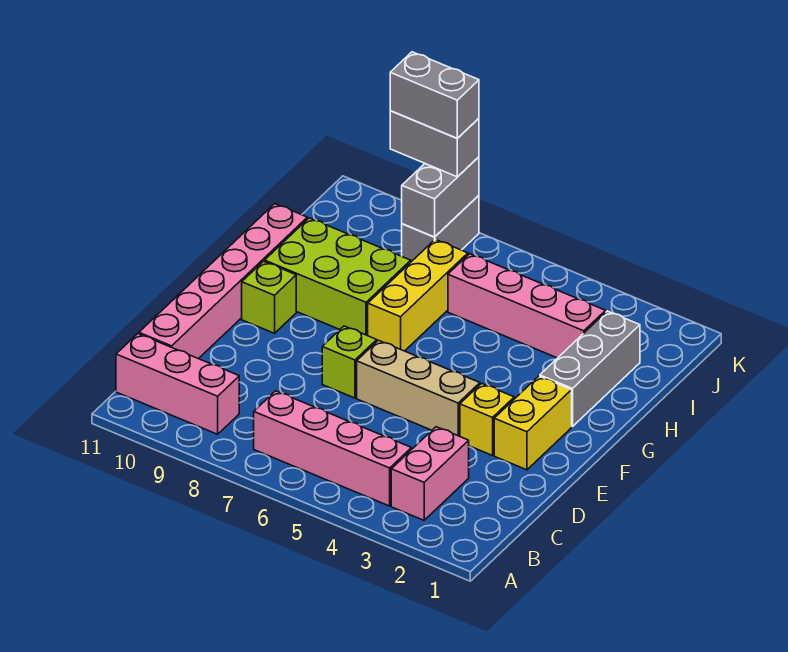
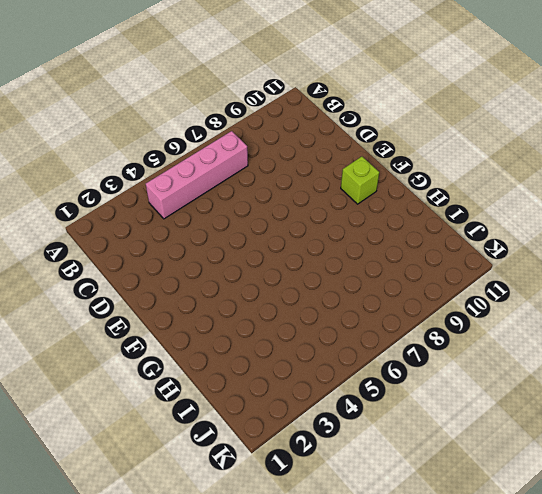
none -> pink brick B3:C3 level 1
none -> pink brick B9:B11 level 1
none -> pink brick C11:H11 level 1

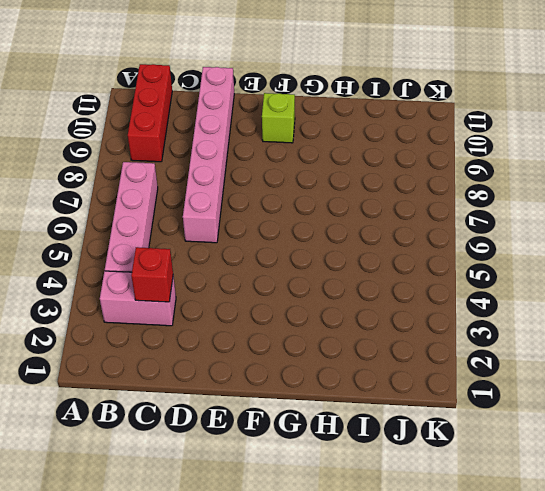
red brick B9:B11 level 1 -> pink brick B9:B11 level 1
red brick C3 level 2 -> none
pink brick D6:D11 level 1 -> pink brick C11:H11 level 1
none -> yellow brick E2:F2 level 1
none -> yellow brick E3 level 1
none -> tan brick E4:E6 level 1

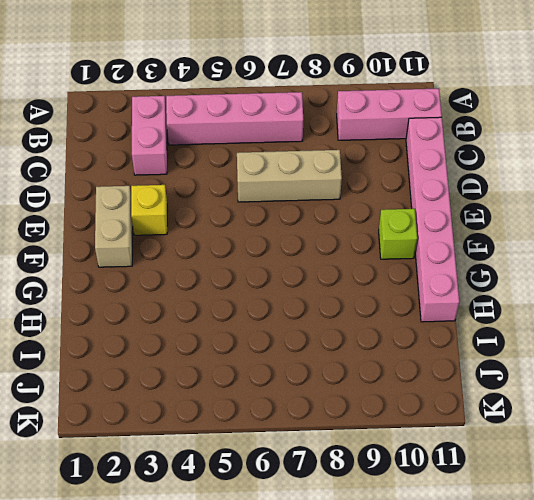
tan brick D6:D8 level 1 -> tan brick E4:E6 level 1
tan brick E2:F2 level 1 -> yellow brick E2:F2 level 1
none -> lime brick E7 level 1
none -> grey brick G2:I2 level 1
none -> yellow brick G7:I7 level 1

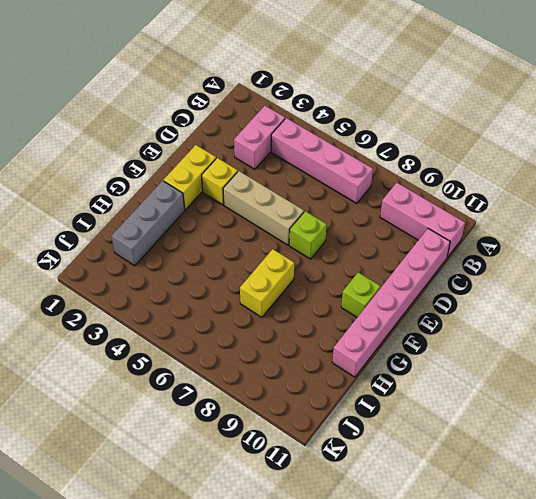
yellow brick G7:H7 level 1 -> yellow brick G7:I7 level 1
none -> lime brick G8:H10 level 1
none -> pink brick I3:I6 level 1
none -> grey brick J8:K8 level 1

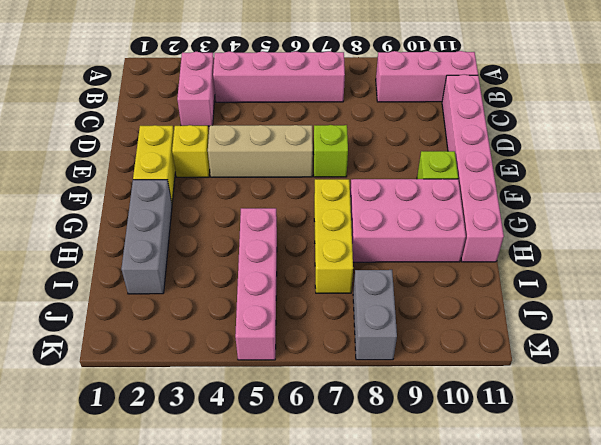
pink brick G8:H10 level 1 -> lime brick G8:H10 level 1
pink brick H5:K5 level 1 -> pink brick I3:I6 level 1
none -> grey brick J8:K8 level 2
none -> grey brick K8:K9 level 3
none -> grey brick K8:K9 level 4

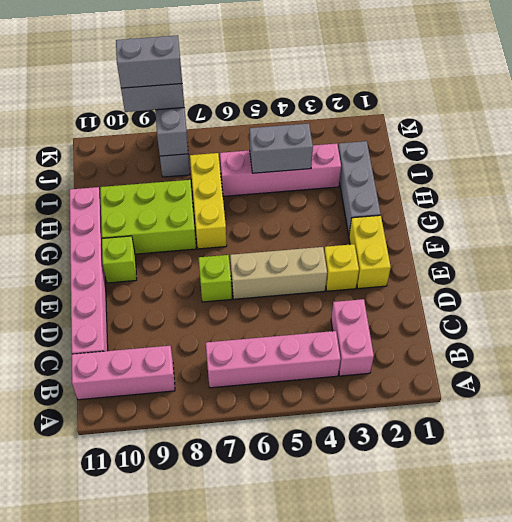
grey brick I4:I5 level 2 -> none

